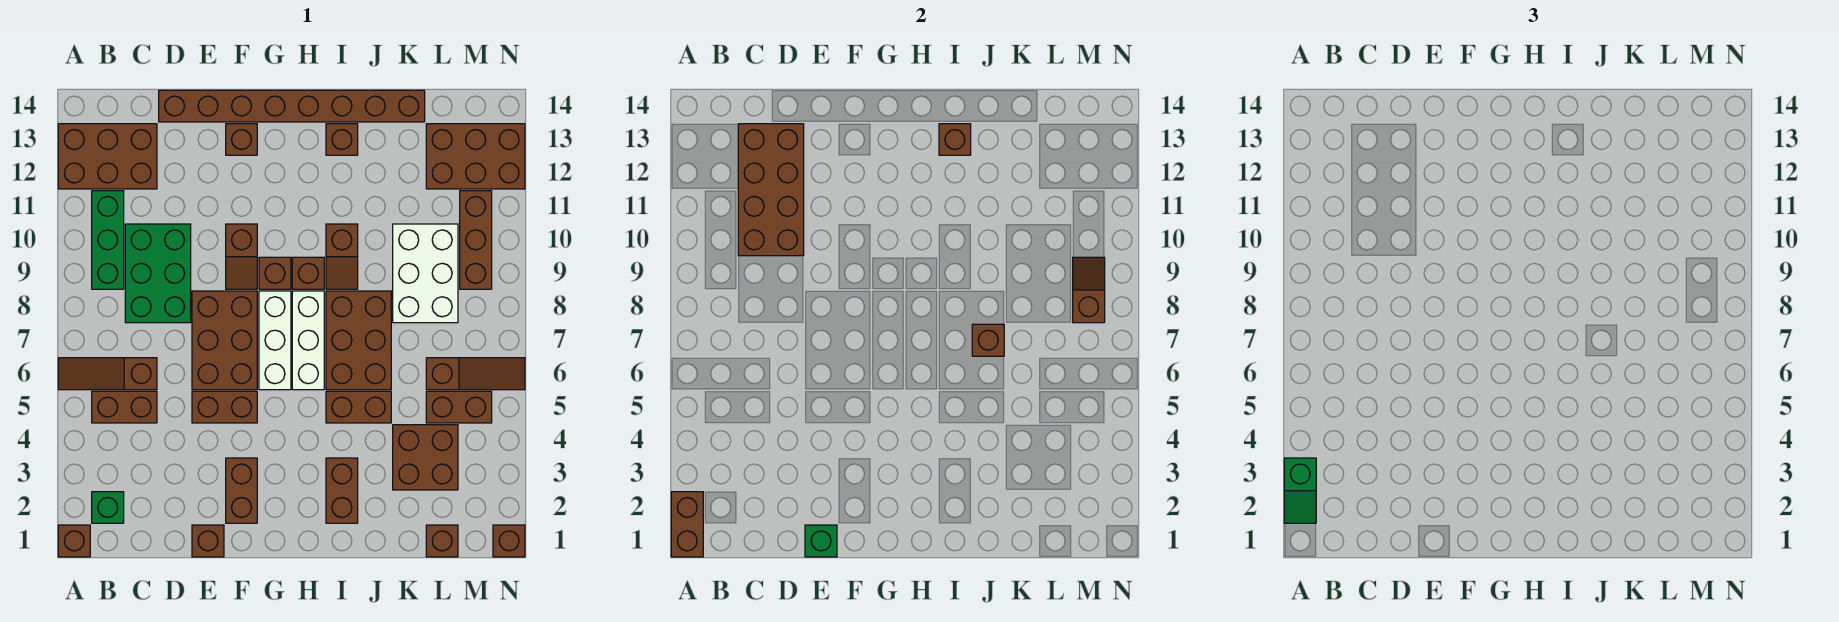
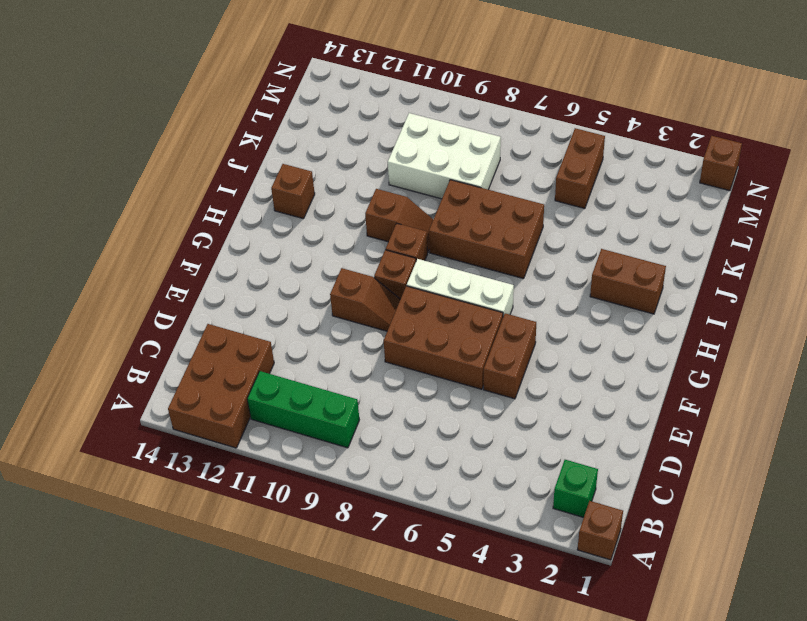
none -> brown slope A6:C6 level 1 top C
none -> brown brick B5:C5 level 1
none -> green brick C8:D10 level 1
none -> brown brick D14:K14 level 1

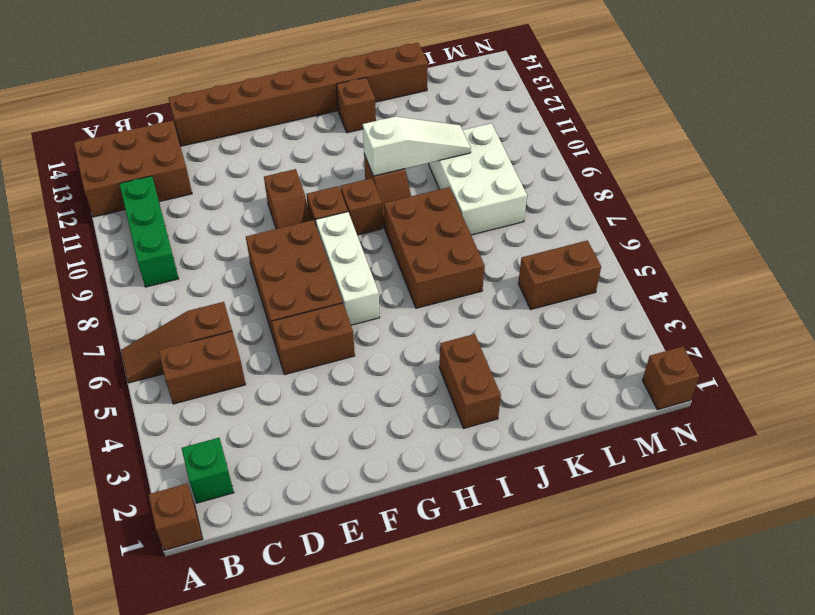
white slope I10:K10 level 2 top I -> none
none -> green brick C8:D10 level 1
none -> brown brick E1 level 1
none -> brown brick F2:F3 level 1
none -> brown brick F13 level 1

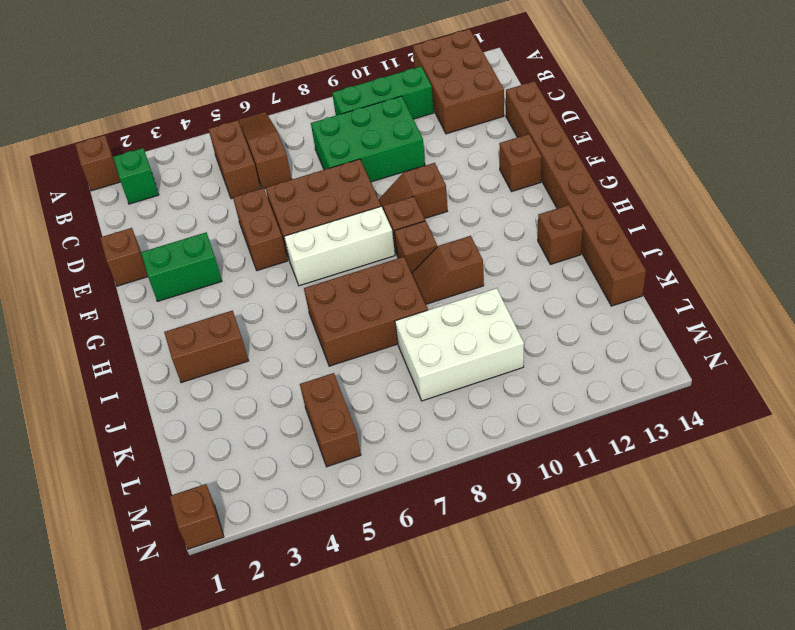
green brick F2:F3 level 1 -> brown brick F2:F3 level 1
none -> white brick H6:H8 level 1
none -> brown brick I5:J5 level 1
none -> brown brick K3:L4 level 1
none -> brown brick L1 level 1

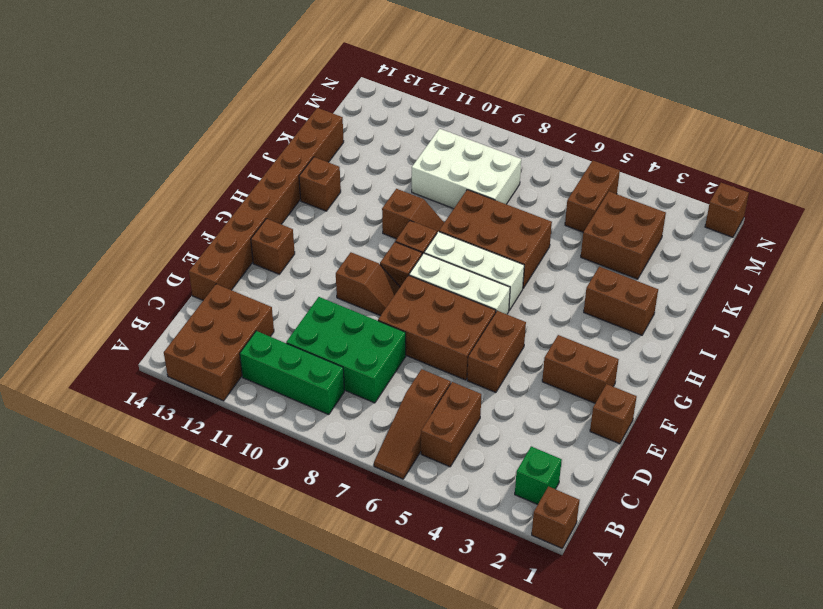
none -> brown brick I5:J5 level 1
none -> brown brick L1 level 1
none -> brown slope L6:N6 level 1 top L
none -> brown brick L12:N13 level 1

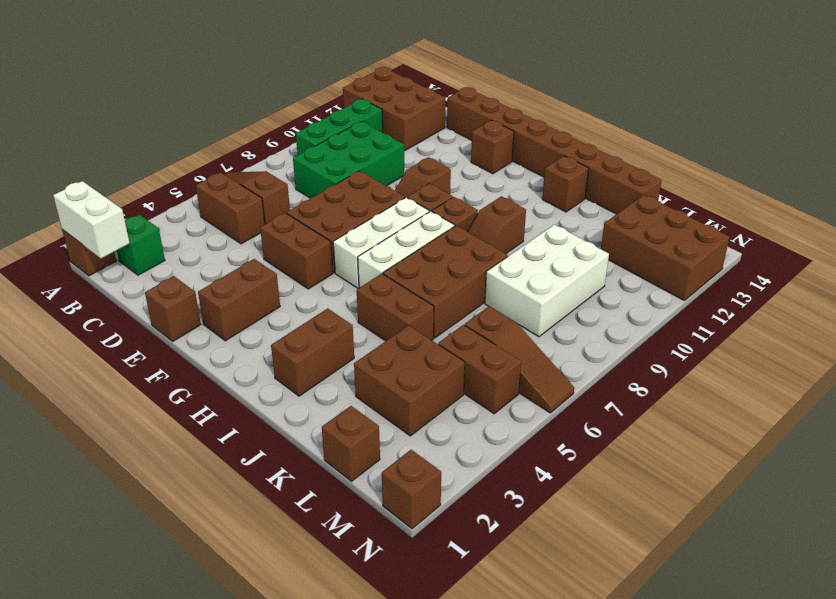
white brick A1:B1 level 2 -> brown brick A1:A2 level 2
none -> brown brick M9:M11 level 1
none -> brown brick C10:D13 level 2
none -> green brick E1 level 2
none -> brown brick I13 level 2

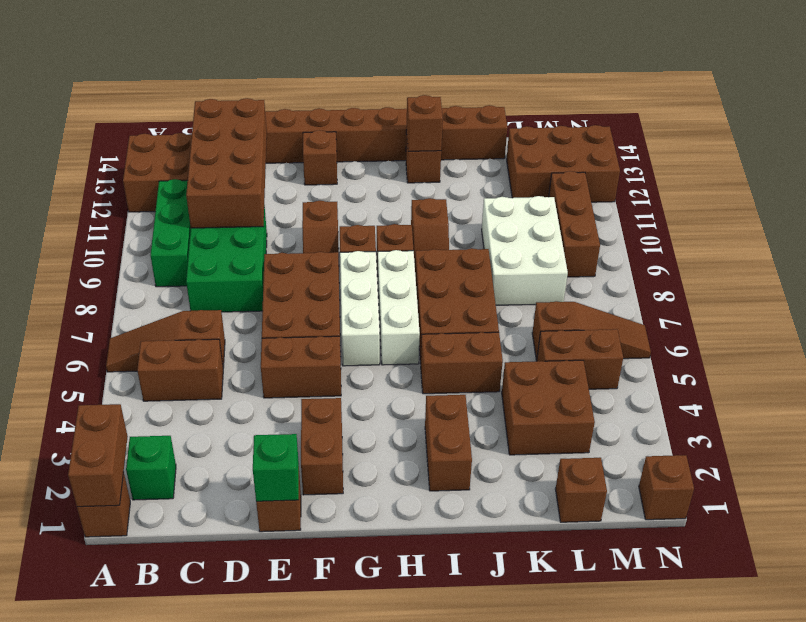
none -> brown brick J7 level 2
none -> brown slope M8:M9 level 2 top 8
none -> green slope A2:A3 level 3 top 3

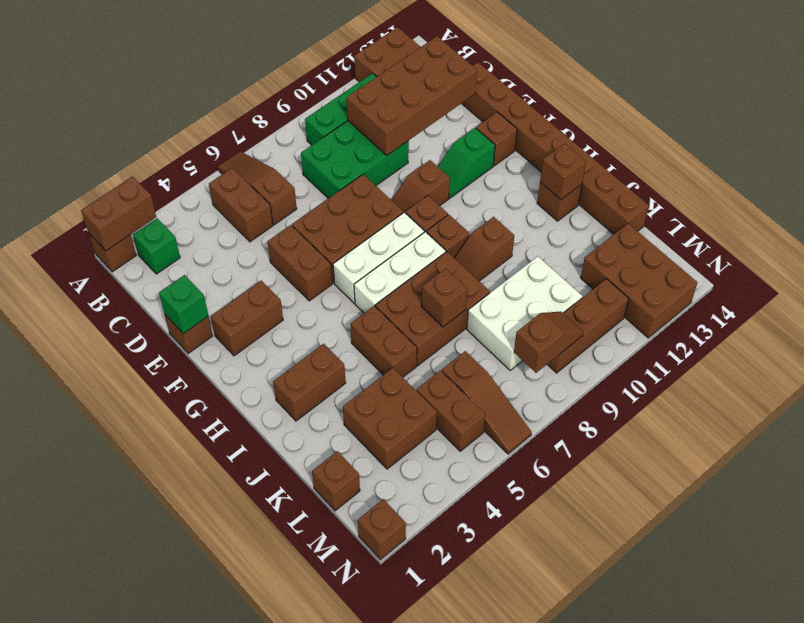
green slope F11:F12 level 1 top 12 -> green slope A2:A3 level 3 top 3

